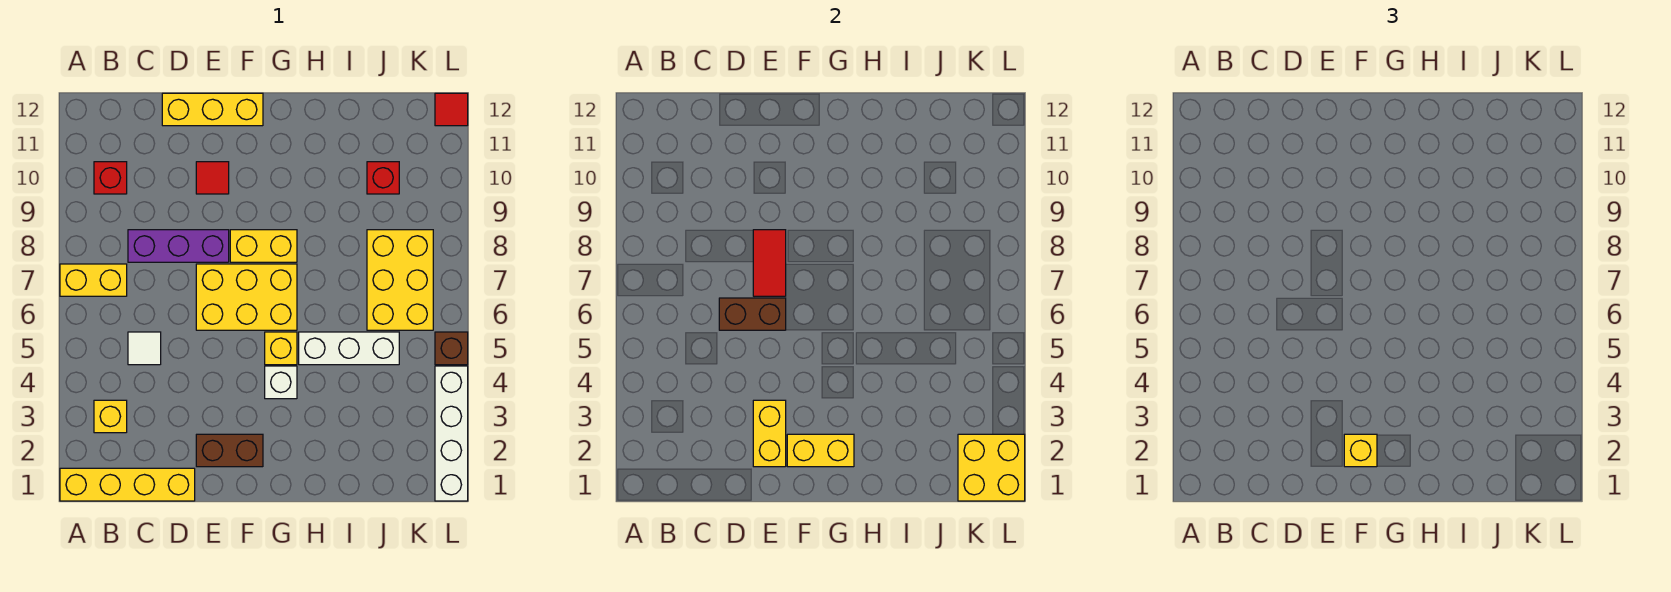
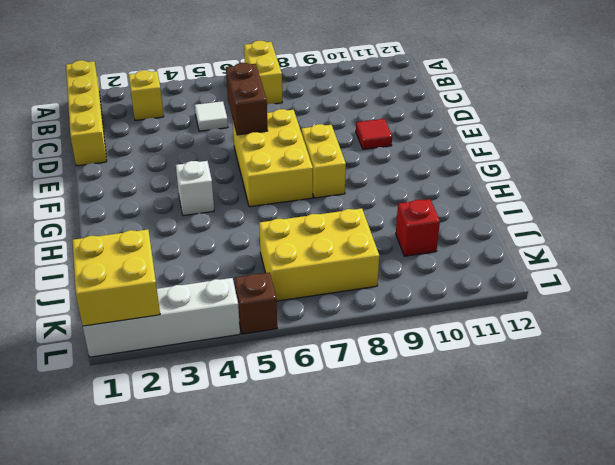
none -> red brick B10 level 1
none -> purple brick C8:E8 level 1
none -> yellow brick D12:F12 level 1

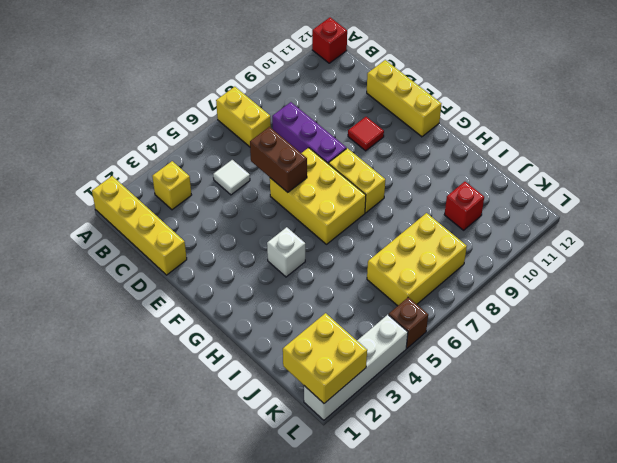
red brick A12 level 1 -> red brick B10 level 1
none -> brown brick E2:F2 level 1
none -> yellow brick G5 level 1
none -> white brick H5:J5 level 1

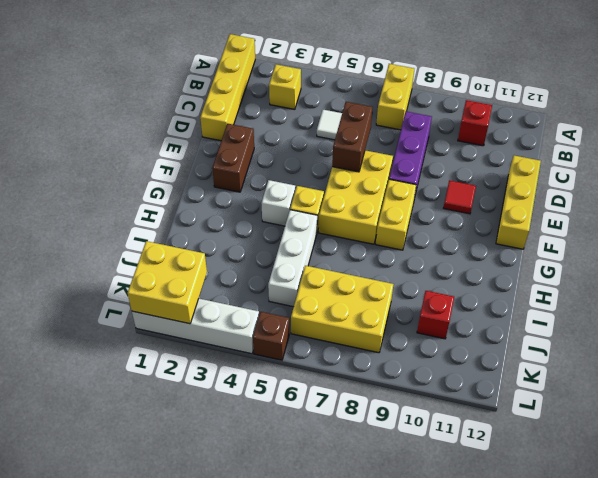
none -> red tile L12 level 1
none -> yellow brick E2:E3 level 2
none -> red tile E7:E8 level 2

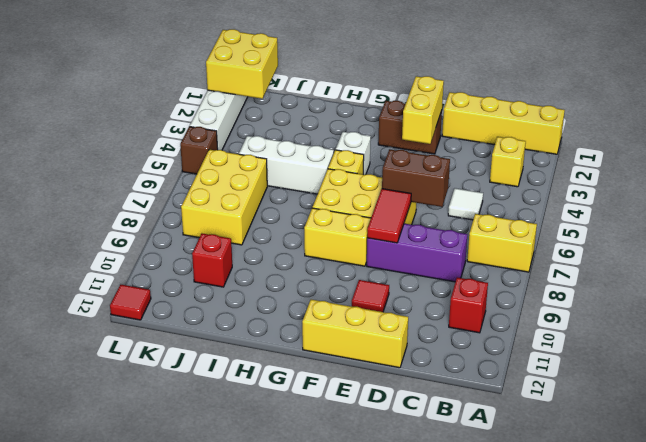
none -> yellow brick F2:G2 level 2
none -> yellow brick F2 level 3

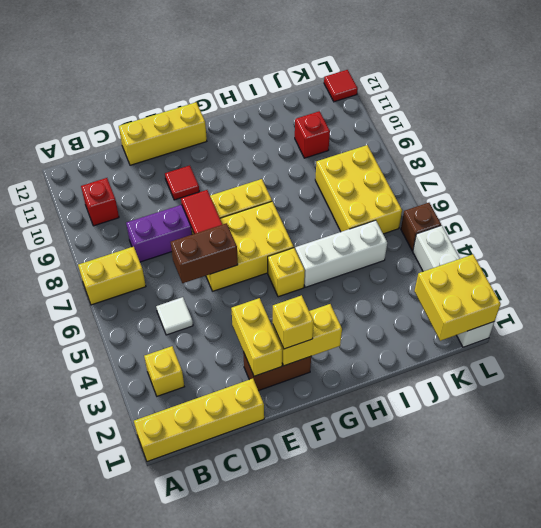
none -> white brick G4 level 1

